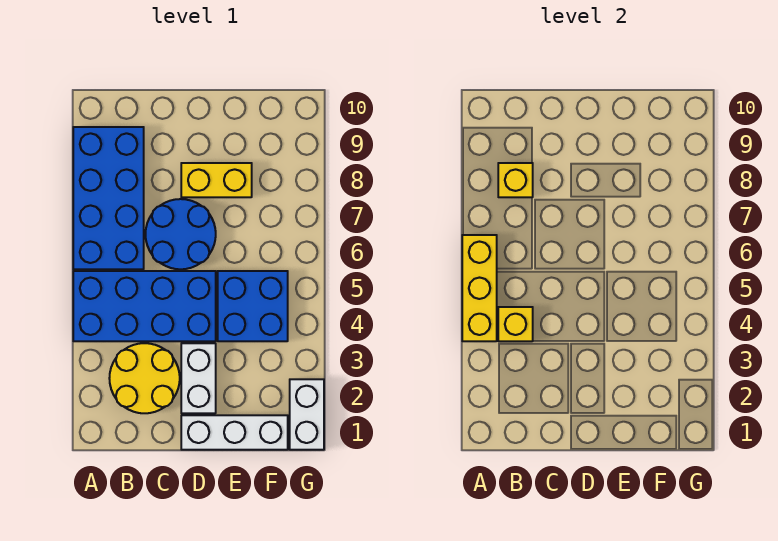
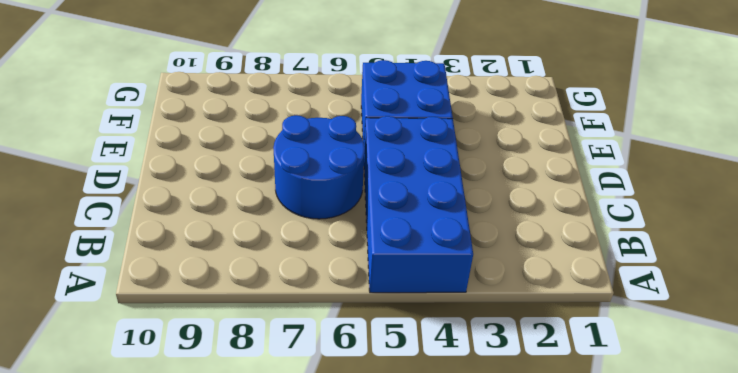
none -> blue brick A6:B9 level 1
none -> yellow round brick B2:C3 level 1
none -> white brick D1:F1 level 1

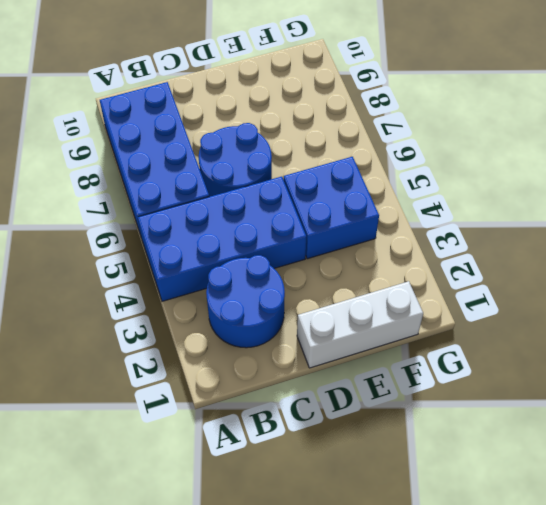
blue round brick B2:C3 level 1 -> yellow round brick B2:C3 level 1
none -> white brick D2:D3 level 1
none -> yellow brick D8:E8 level 1
none -> white brick G1:G2 level 1

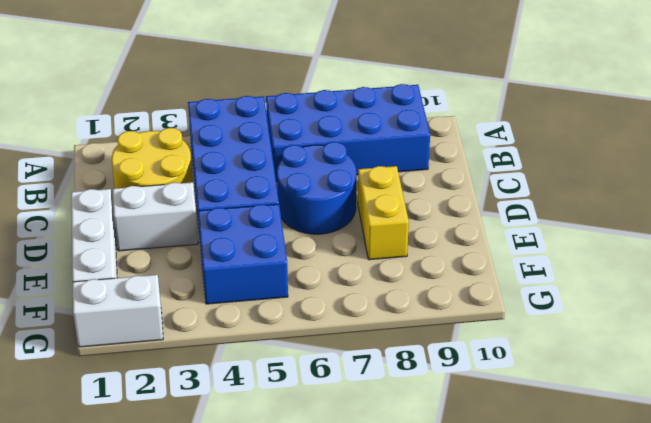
none -> yellow brick A4:A6 level 2
none -> yellow brick B4 level 2
none -> yellow brick B8 level 2

